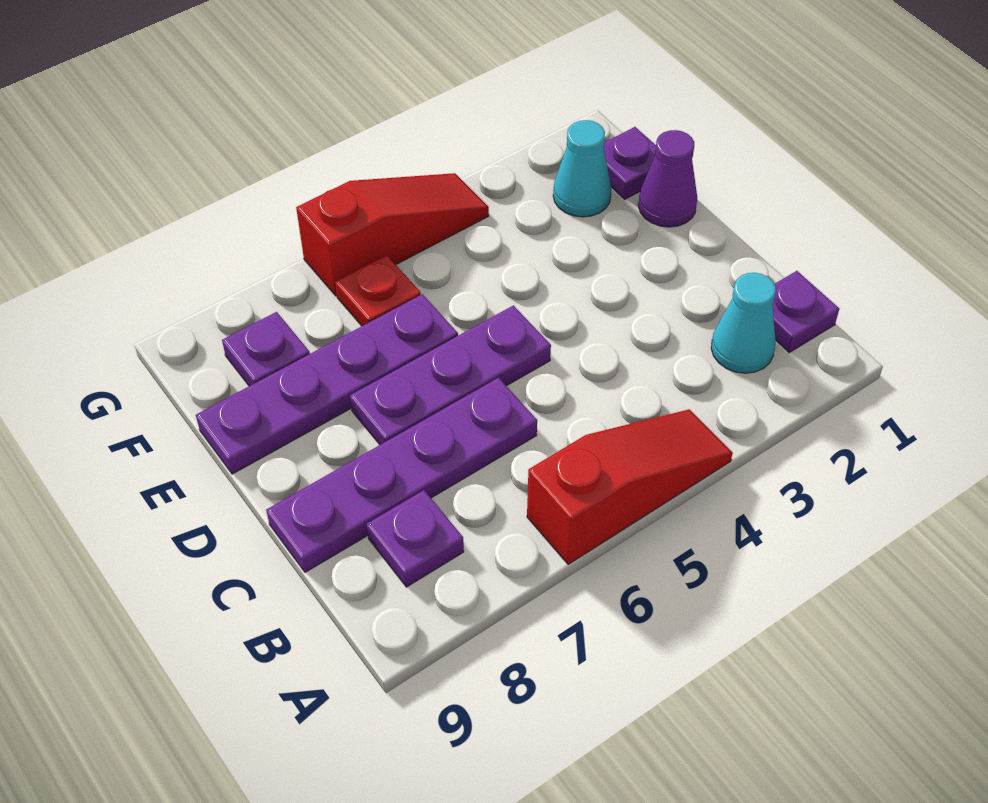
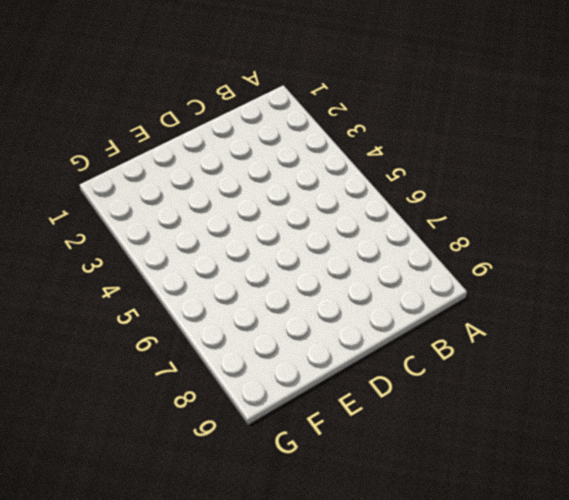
none -> red slope A4:A6 level 1 top 6
none -> purple plate B1 level 1
none -> cyan cone B2 level 1

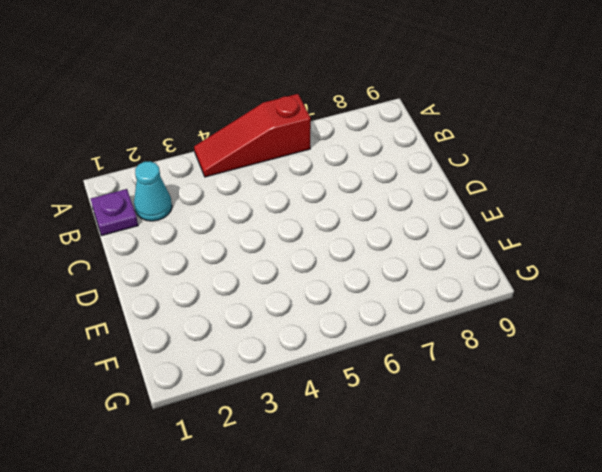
none -> purple plate B8 level 1
none -> purple plate C6:C9 level 1
none -> purple plate D5:D7 level 1

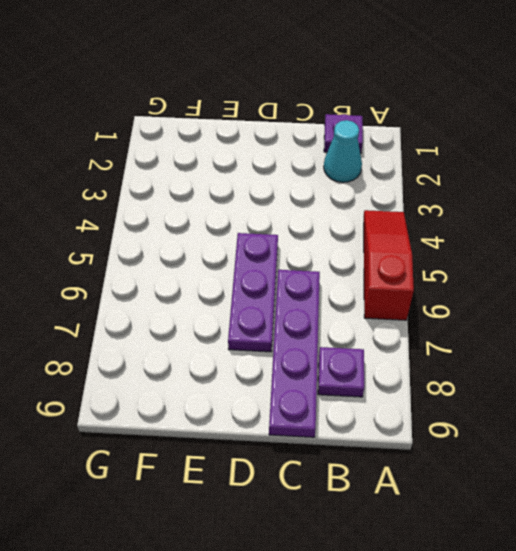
none -> purple cone E1 level 1
none -> purple plate E6:E9 level 1
none -> purple plate F1 level 1

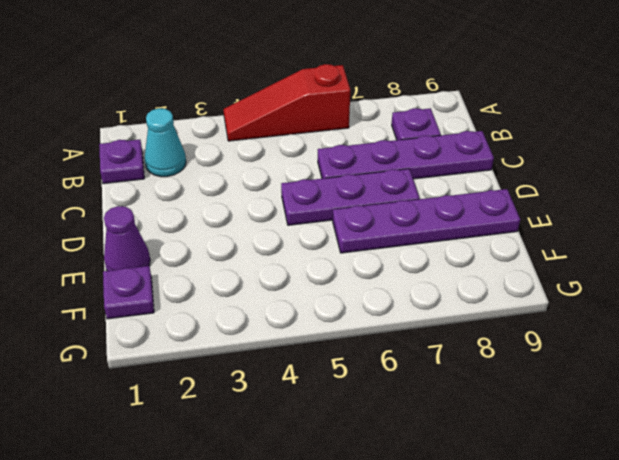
none -> cyan cone F2 level 1
none -> red plate F6 level 1
none -> purple plate F8 level 1

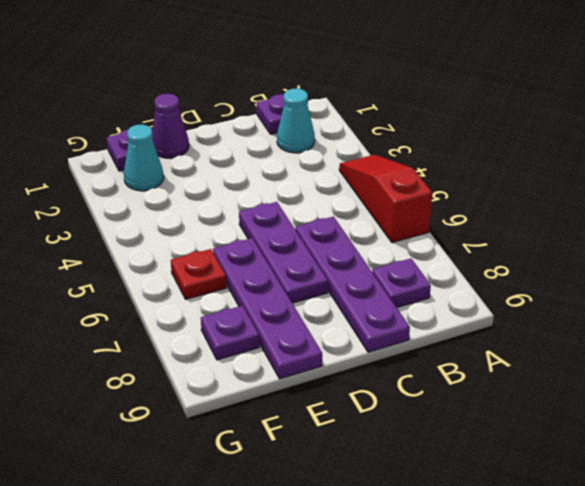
none -> red slope G4:G6 level 1 top 6

